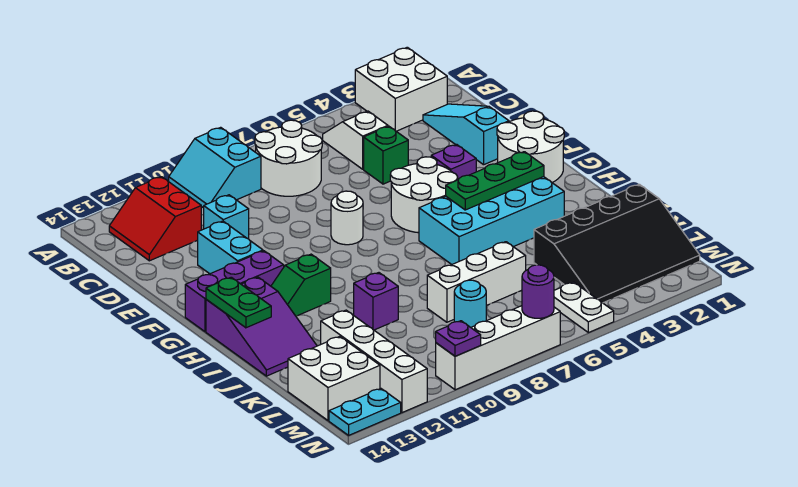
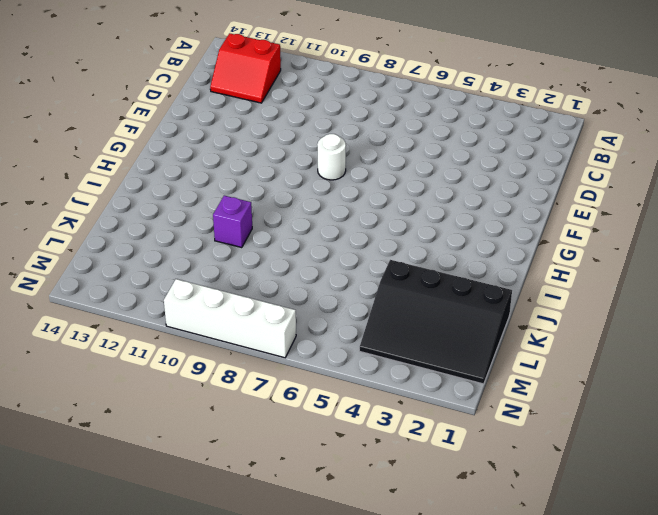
red slope B12:C13 level 1 top B -> red slope B12:C13 level 1 top 12
none -> white brick A2:B3 level 1
none -> cyan slope A9:B10 level 1 top 9
none -> white slope B5:C5 level 1 top C
none -> white round brick B7:C8 level 1

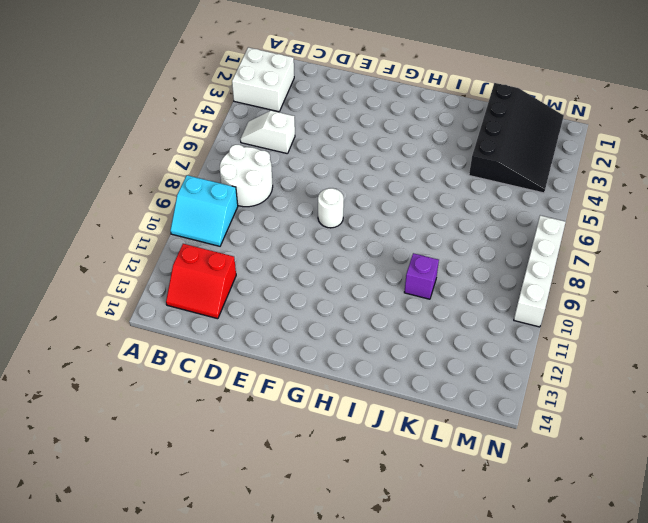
none -> cyan slope C2:E2 level 1 top E
none -> green brick D5 level 1
none -> cyan brick D11 level 1
none -> cyan brick E12:F12 level 1

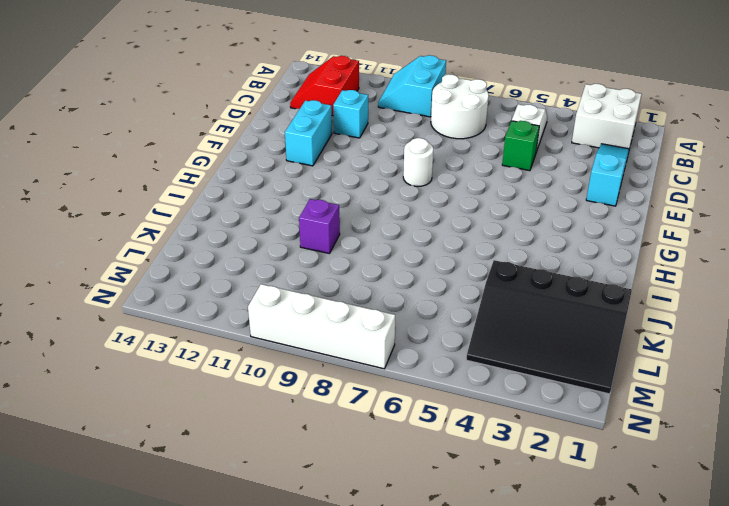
none -> white round brick F1:G2 level 1
none -> purple brick F4 level 1
none -> white round brick F5:G6 level 1
none -> purple brick G12:G14 level 1

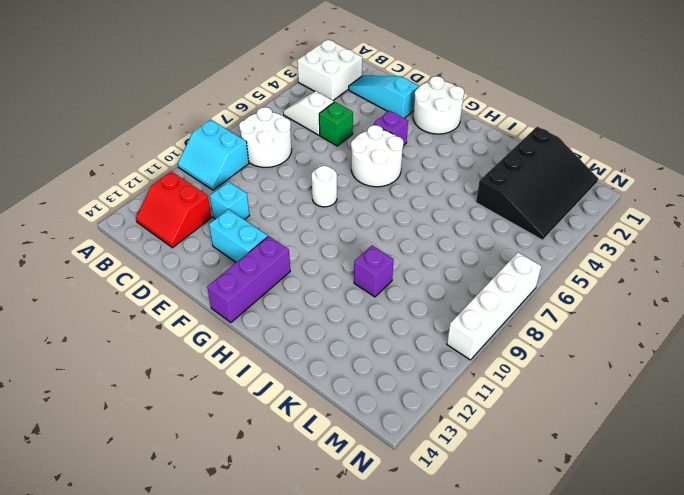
none -> cyan brick H3:I6 level 1
none -> green slope H11:H12 level 1 top 11
none -> purple slope H13:J14 level 1 top H
none -> white brick K6:K8 level 1

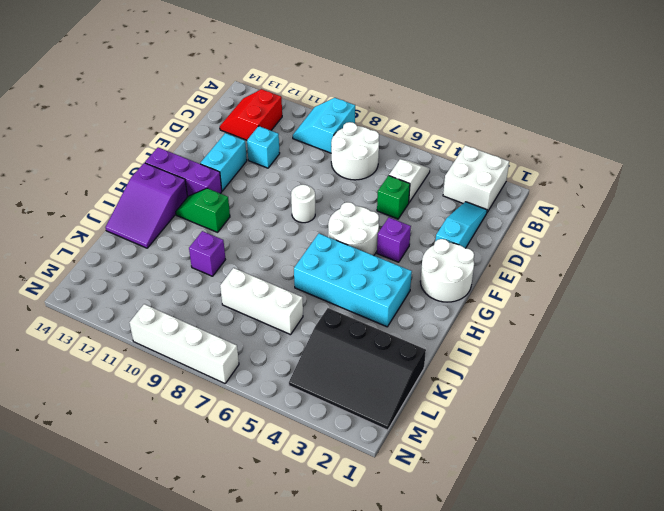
none -> white brick K12:N12 level 1
none -> cyan round brick L8 level 1
none -> white brick L13:M14 level 1
none -> white plate M5:N5 level 1

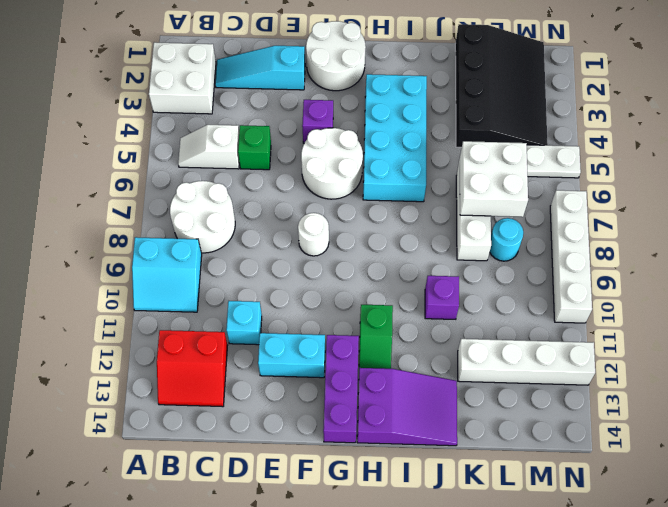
white brick K6:L7 level 2 -> white brick L13:M14 level 1
none -> cyan plate N13:N14 level 1
none -> green plate H3:H5 level 2
none -> green plate H14:I14 level 2
none -> purple round brick N7 level 2

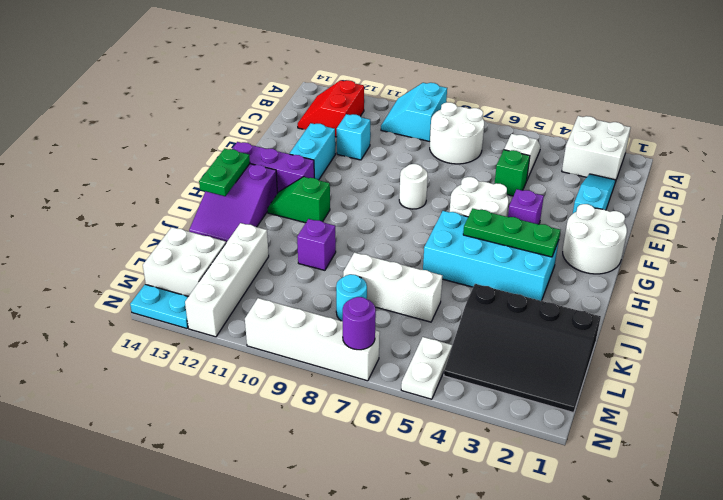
none -> purple plate N10 level 2

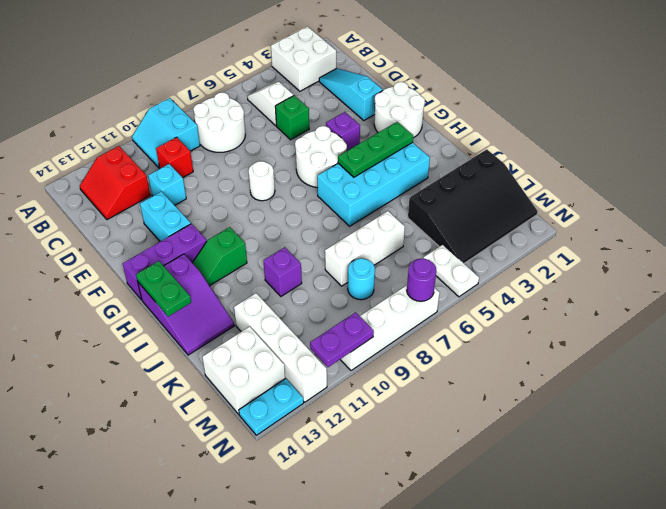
red brick C10 level 1 -> none
purple plate N10:N11 level 2 -> purple plate N10 level 2

